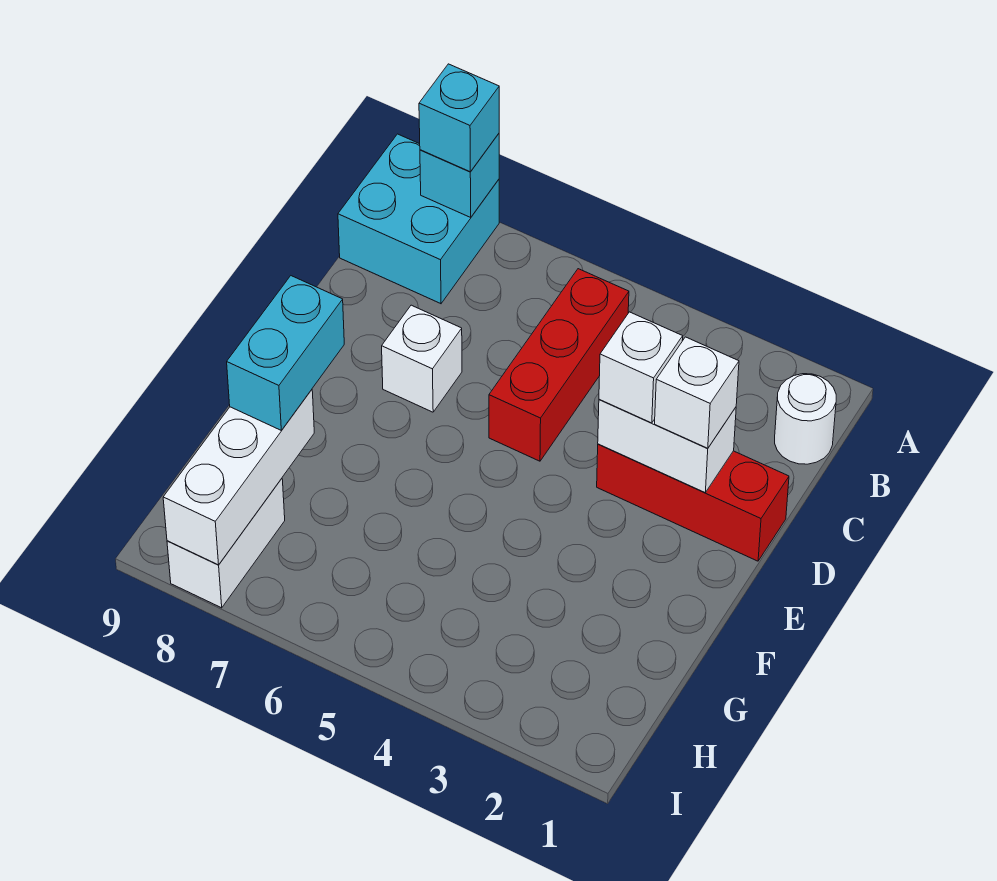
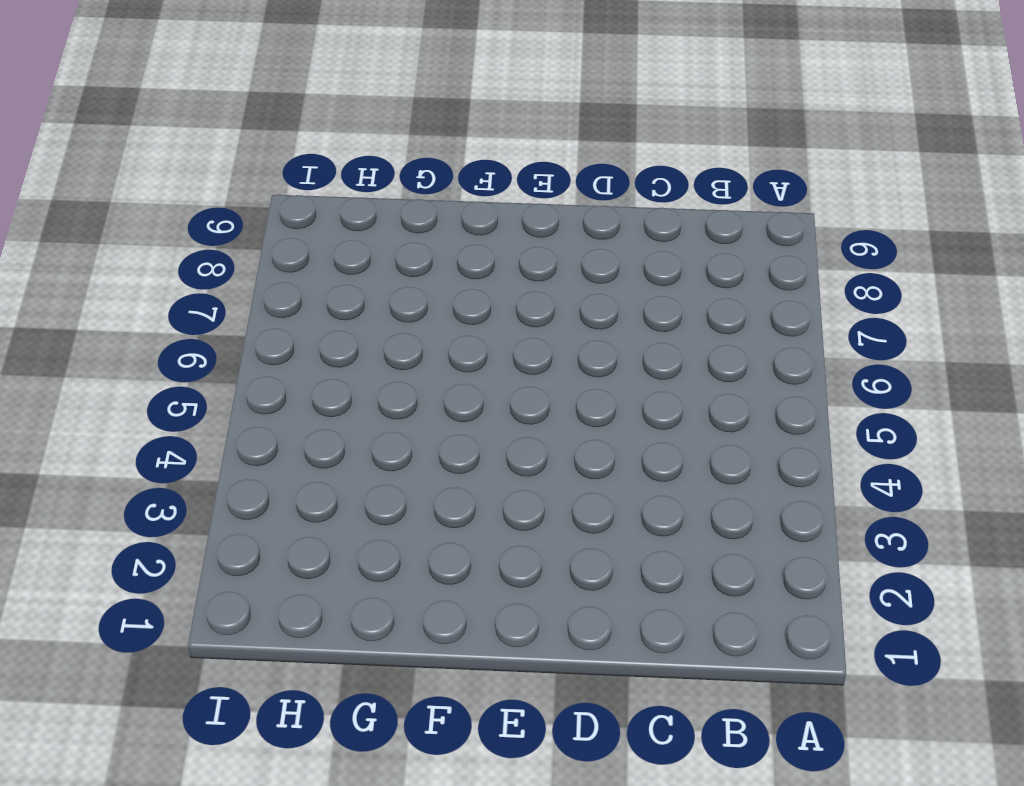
none -> cyan brick A8:B9 level 1
none -> white round brick B1 level 1
none -> red brick B5:D5 level 1

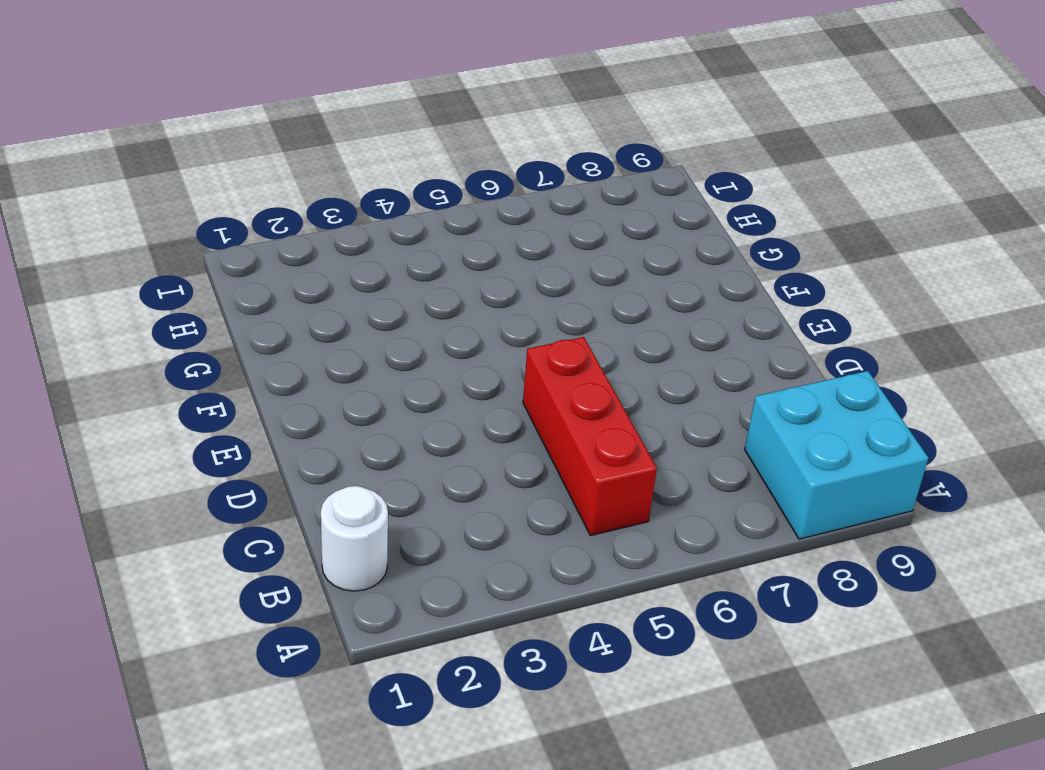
none -> red brick D1:D3 level 1
none -> white brick D7 level 1
none -> white brick H8:I8 level 1

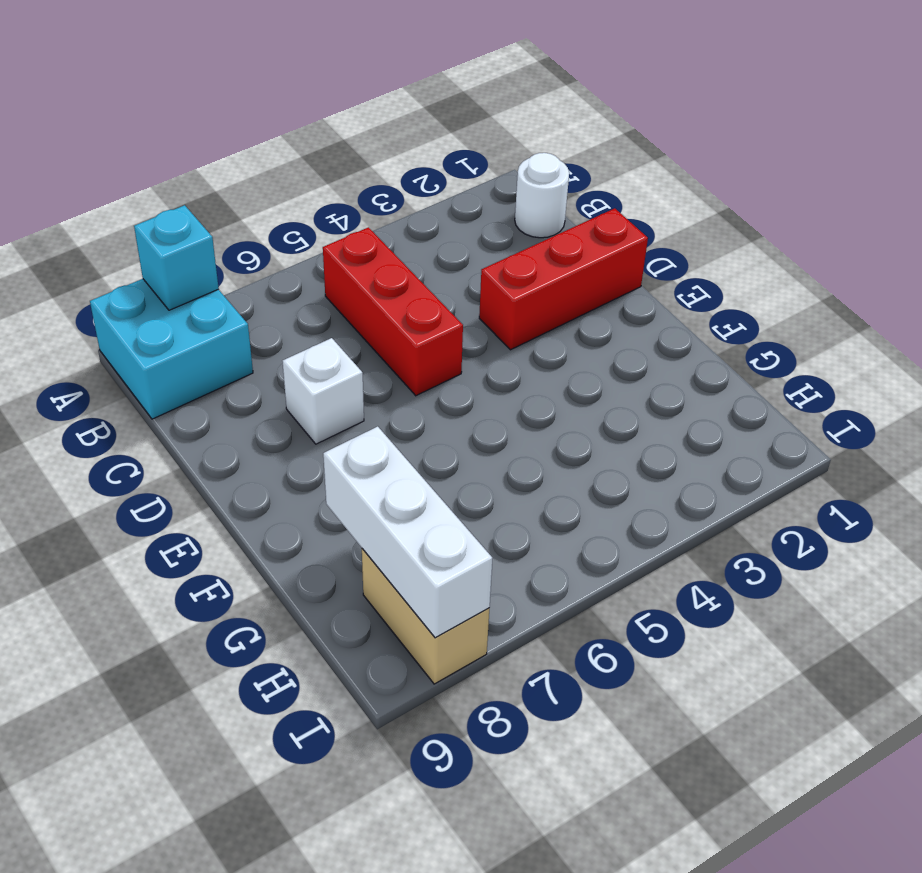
tan brick H8:I8 level 1 -> white brick H8:I8 level 1
none -> white brick D2:D3 level 2
none -> cyan brick A8 level 3
none -> white brick D2 level 3

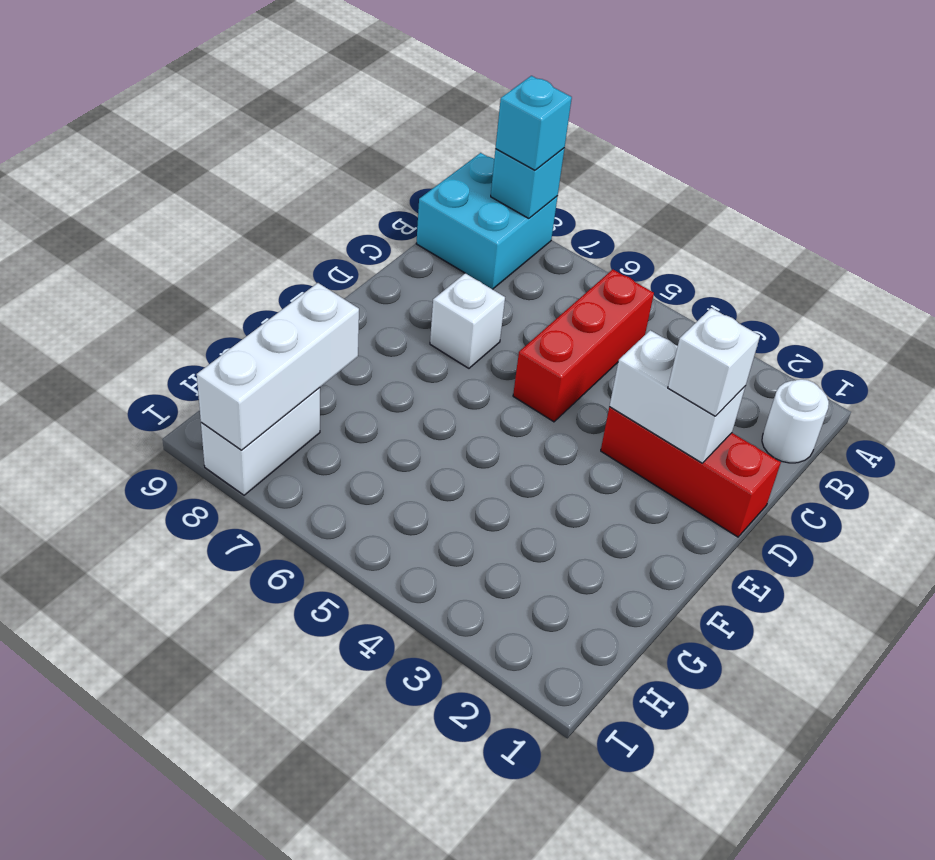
none -> white brick D3 level 3
none -> cyan brick F8:G8 level 3

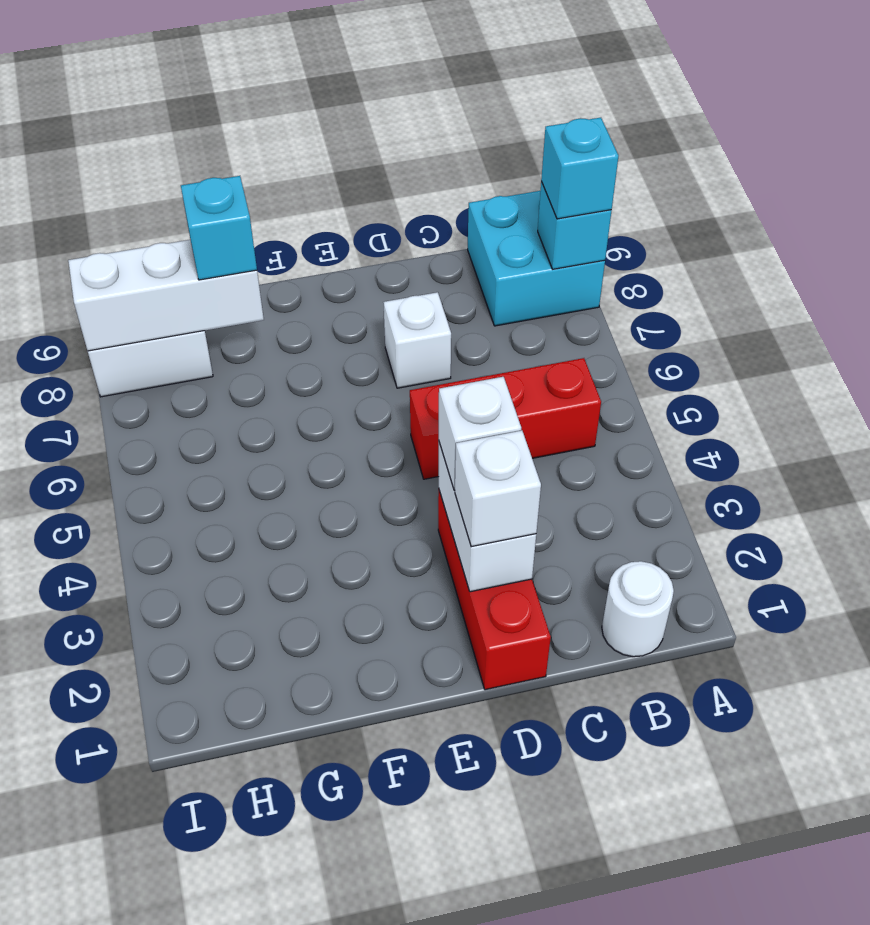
cyan brick G8 level 3 -> cyan brick F8:G8 level 3

